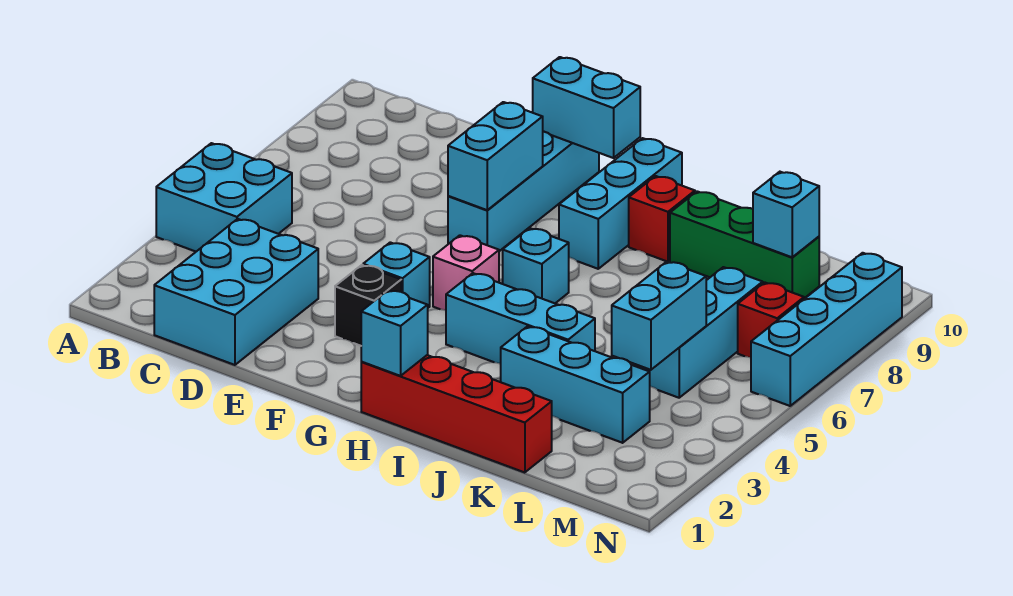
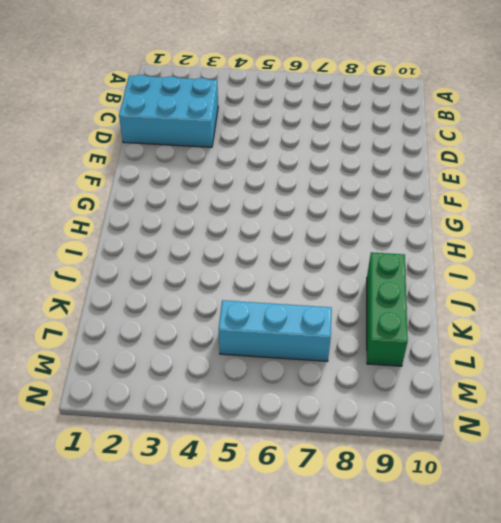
none -> cyan brick A4:B5 level 1
none -> black brick F3 level 1
none -> cyan brick F4 level 1

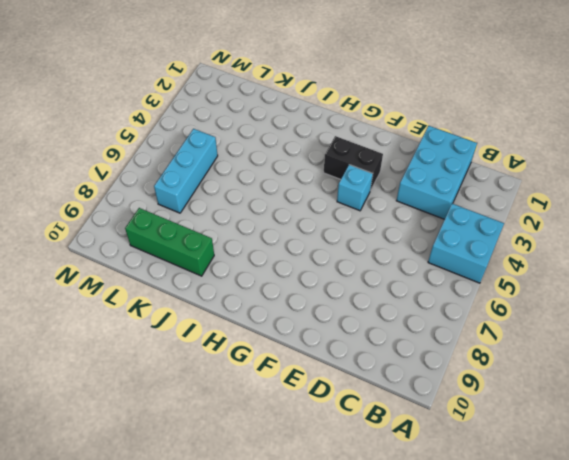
black brick F3:G3 level 1 -> black brick F3 level 1
none -> cyan brick F7:F10 level 1
none -> pink brick G5 level 1
none -> red brick H1:K1 level 1

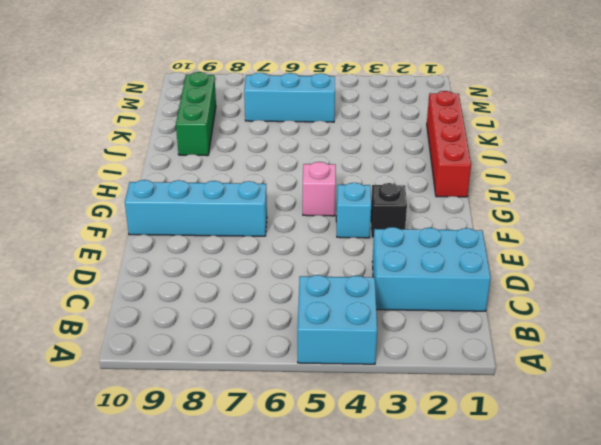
none -> cyan brick H4:J4 level 1
none -> cyan brick H6 level 1
none -> cyan brick H8:H10 level 1

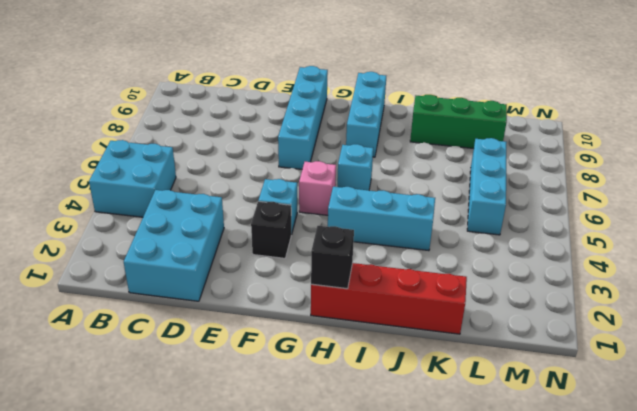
black brick H1 level 2 -> cyan brick H1 level 2
none -> red brick I9 level 1
none -> cyan brick J3:L3 level 1
none -> red brick M7 level 1

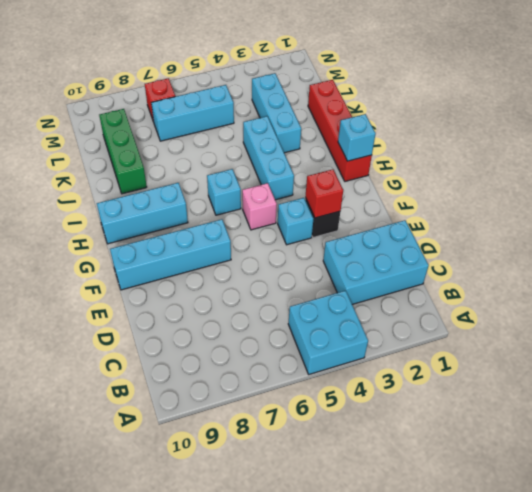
red brick F3 level 2 -> red brick I9 level 1
none -> cyan brick N6:N9 level 1
none -> cyan brick F7:F8 level 2
none -> cyan brick F10:G10 level 2

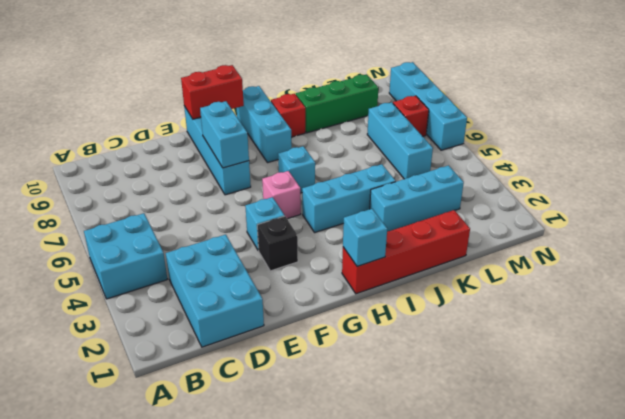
red brick F10:G10 level 2 -> cyan brick F10:G10 level 2
none -> cyan brick L4:L5 level 2
none -> cyan brick L9 level 2

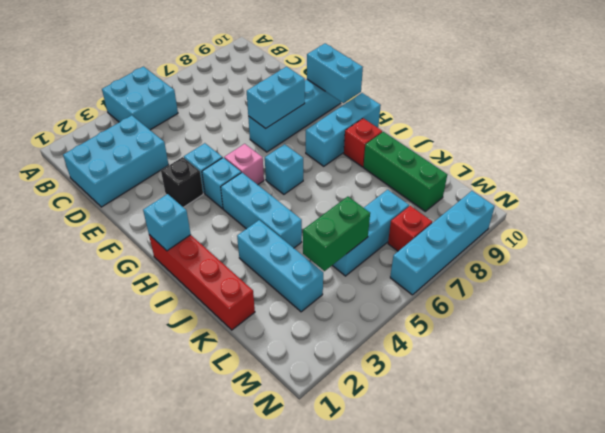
cyan brick G4 level 1 -> cyan brick L9 level 2
green brick L4:L5 level 2 -> cyan brick L4:L5 level 2

